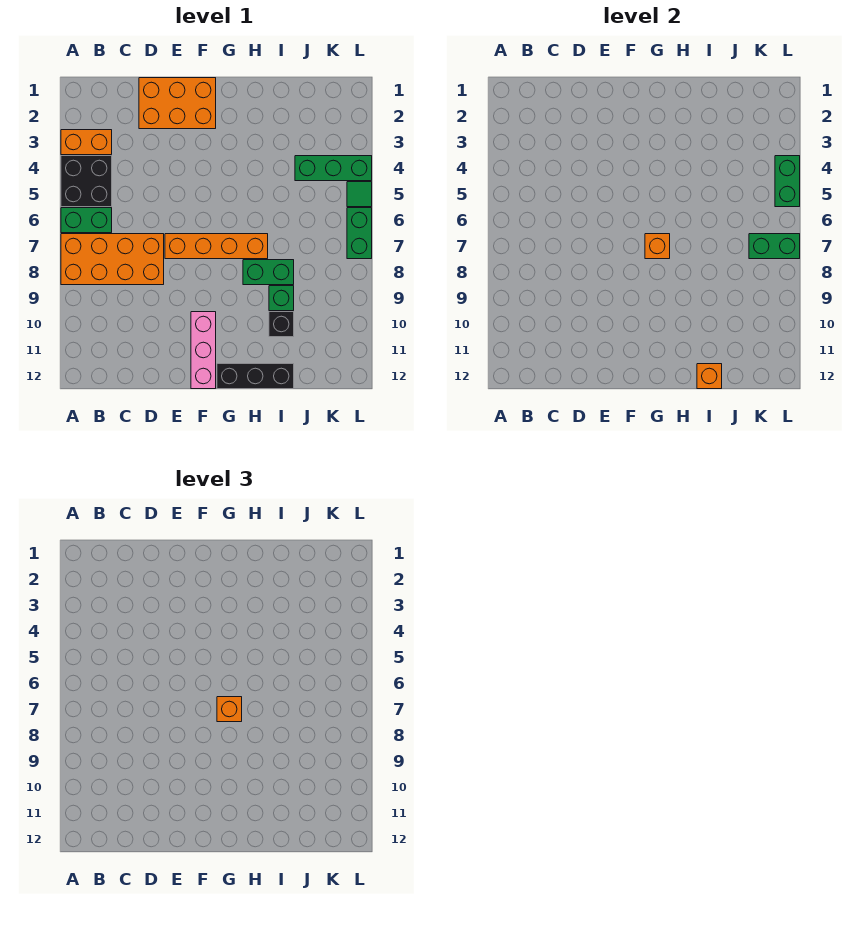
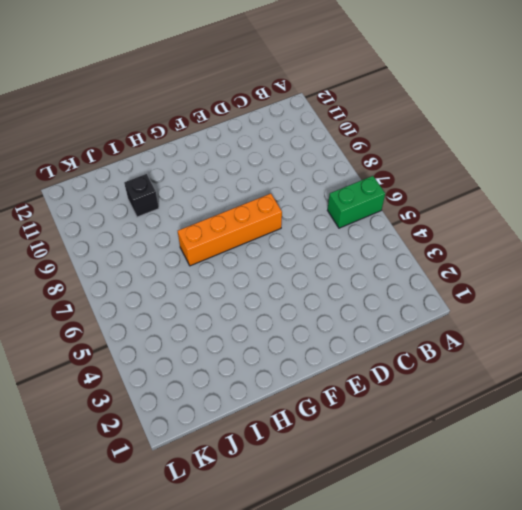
none -> orange brick A3:B3 level 1
none -> black brick A4:B5 level 1
none -> orange brick A7:D8 level 1

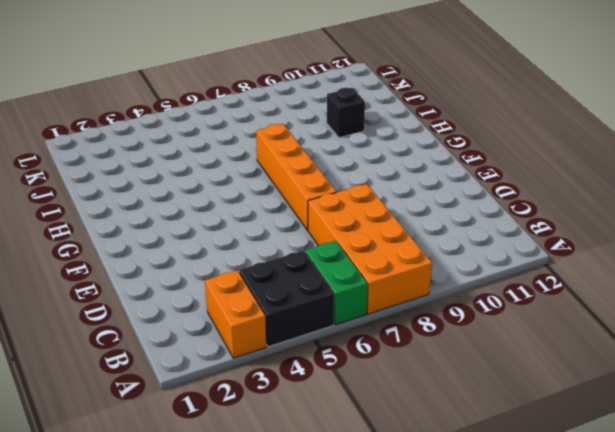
none -> orange brick D1:F2 level 1
none -> pink brick F10:F12 level 1
none -> black brick G12:I12 level 1

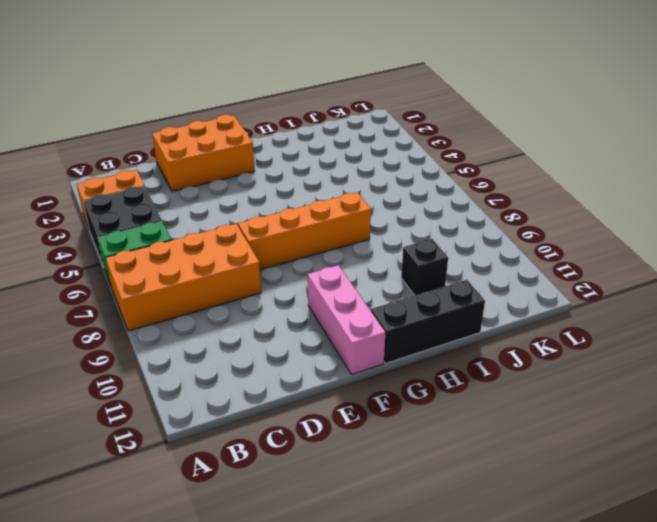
none -> green brick H8:I8 level 1
none -> green brick I9 level 1
none -> green brick J4:L4 level 1

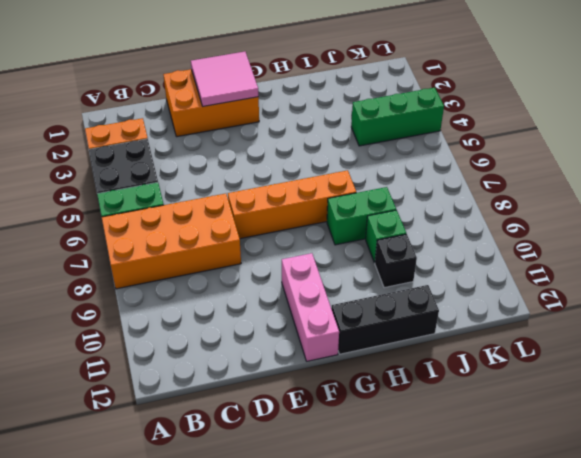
pink tile E1:F2 level 2 -> none
none -> green tile L5 level 1
none -> green brick L6:L7 level 1
none -> orange brick G7 level 2

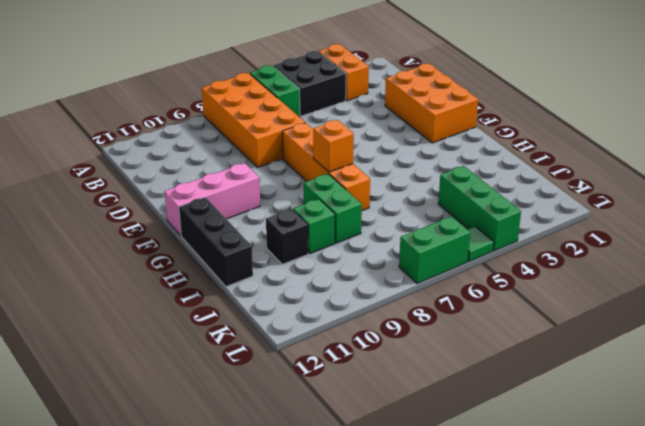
none -> orange brick I12 level 2
none -> green brick K7:L7 level 2
none -> green brick L4:L5 level 2

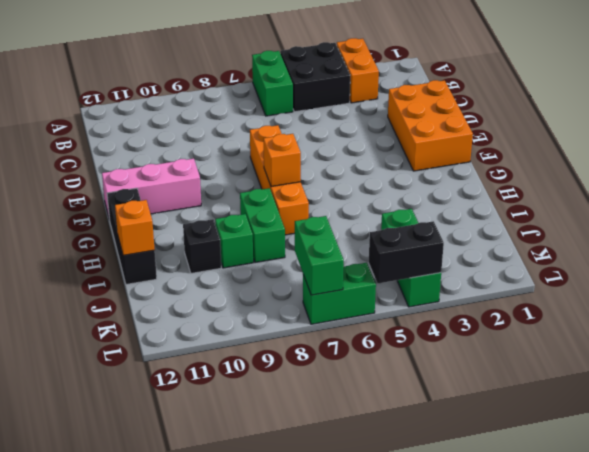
black brick L4:L5 level 2 -> green brick L4:L5 level 2
none -> orange brick A7:D8 level 1
none -> green tile L5 level 1
none -> orange brick G7 level 3

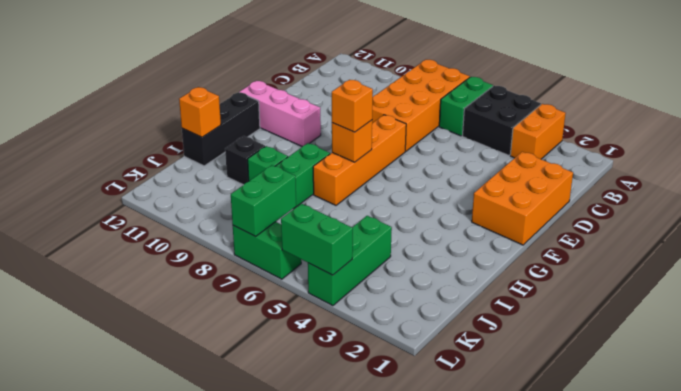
none -> green tile L5 level 1

